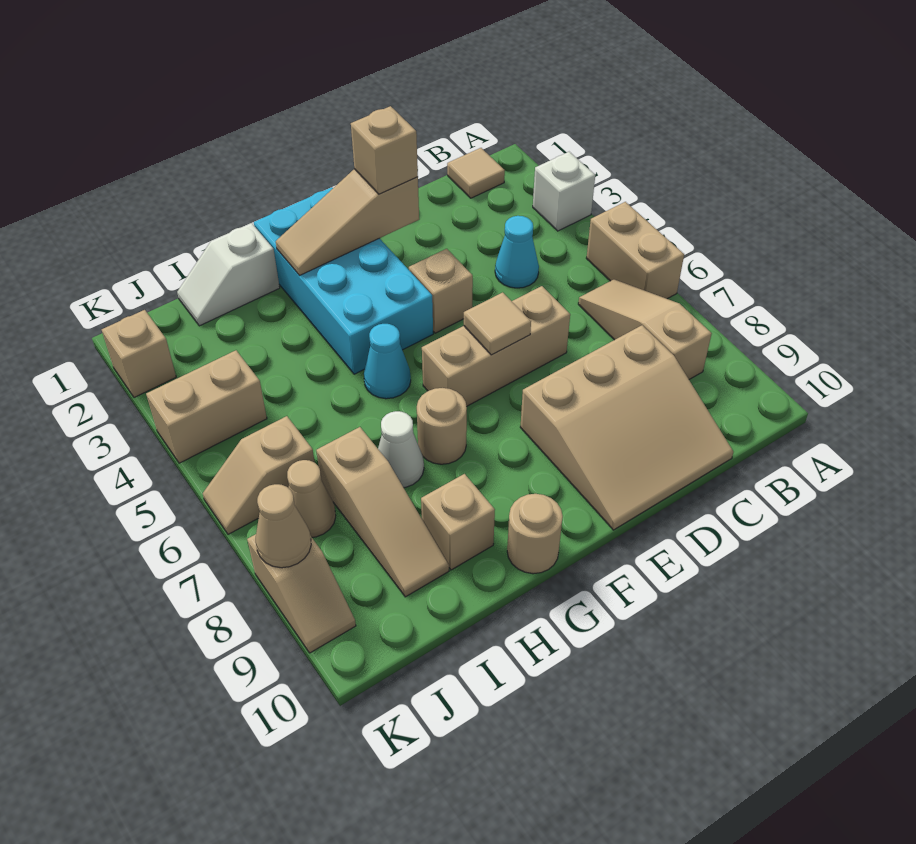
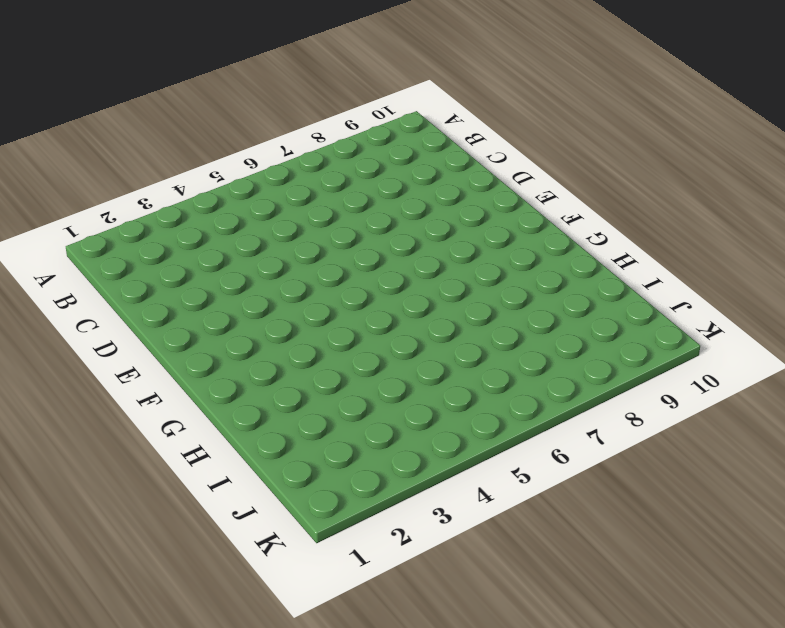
none -> white brick A3 level 1
none -> tan brick A5:A6 level 1
none -> tan tile B1 level 1

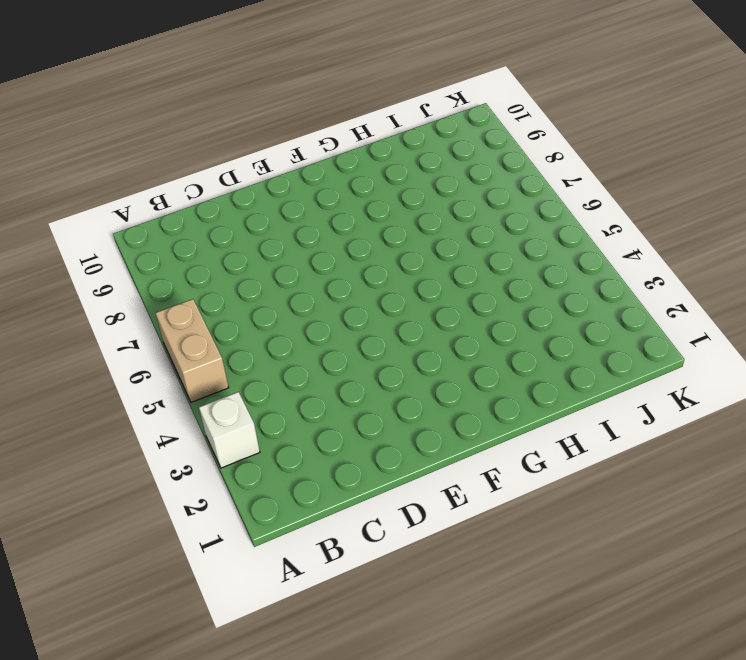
none -> tan tile B1 level 1
none -> tan slope B6:B8 level 1 top 8
none -> cyan cone C4 level 1

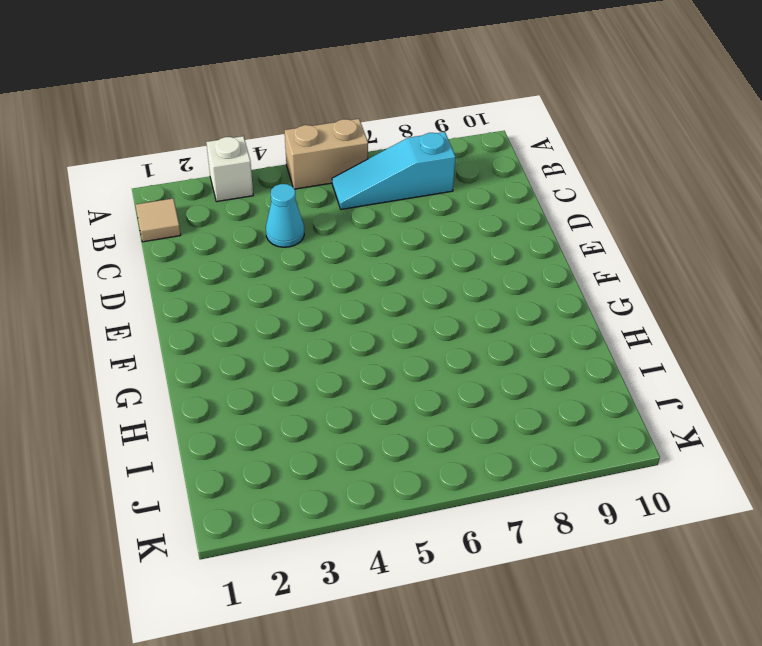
cyan slope B6:B8 level 1 top 8 -> tan slope B6:B8 level 1 top 8
none -> tan slope C8:E10 level 1 top 8
none -> tan brick D6:F6 level 1
none -> tan brick E4 level 1

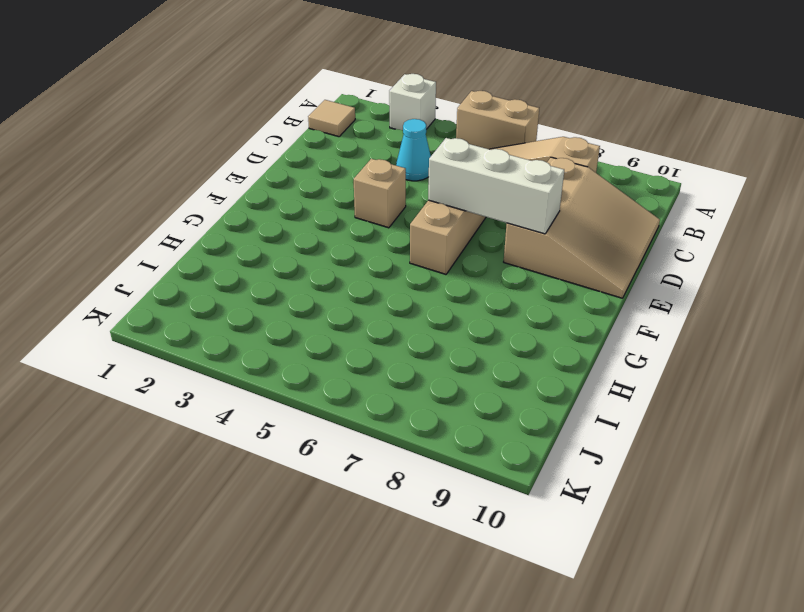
white brick E6:E8 level 2 -> tan tile E6 level 2
none -> cyan brick F1:G4 level 1
none -> cyan cone G5 level 1
none -> tan round brick G7 level 1

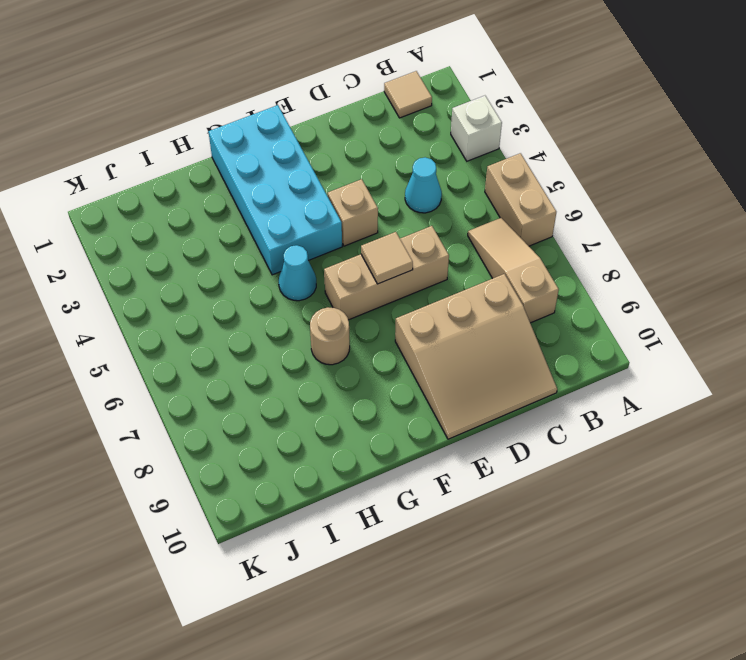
none -> tan round brick G10 level 1
none -> white slope H1:I1 level 1 top H
none -> white cone H7 level 1

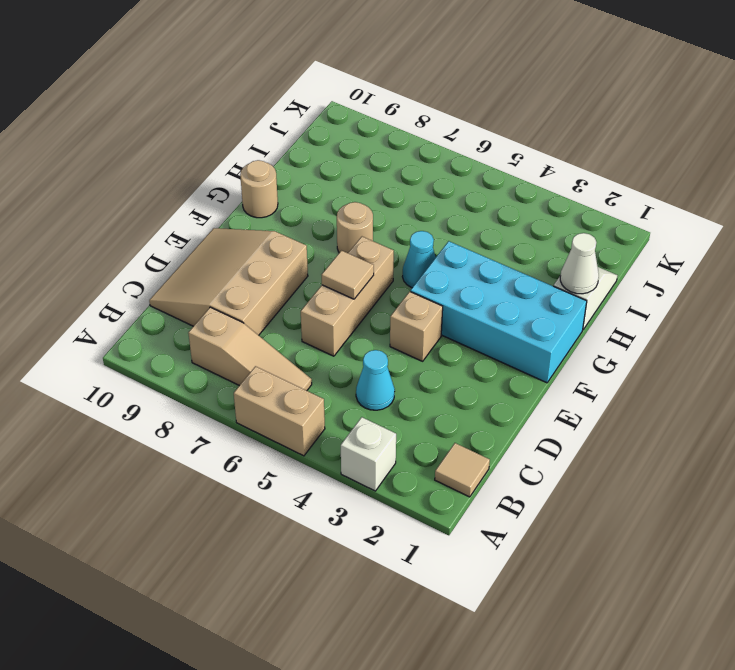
white cone H1 level 2 -> white cone H7 level 1
none -> tan brick H9 level 1
none -> tan slope I7:I9 level 1 top 7
none -> tan brick J4:K4 level 1

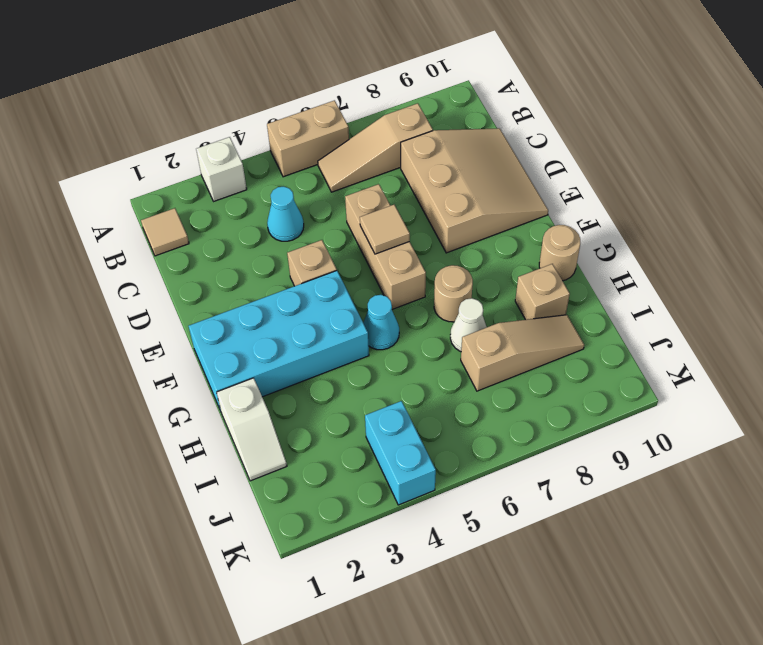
cyan brick J4:K4 level 1 -> tan brick J4:K4 level 1
none -> tan slope J6:K6 level 1 top J
none -> tan cone J7 level 1
none -> tan brick K2 level 1

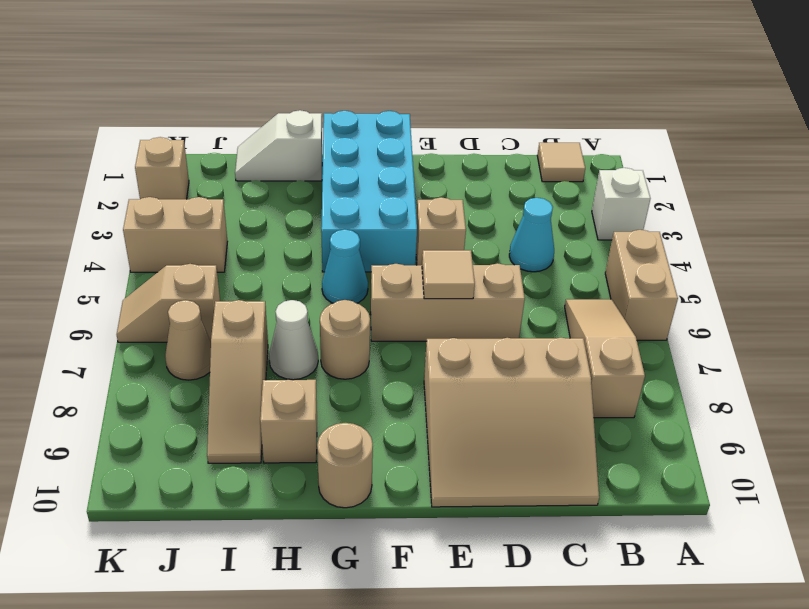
none -> tan slope K8:K9 level 1 top 8
none -> tan slope E2:G2 level 2 top E
none -> tan cone K8 level 2

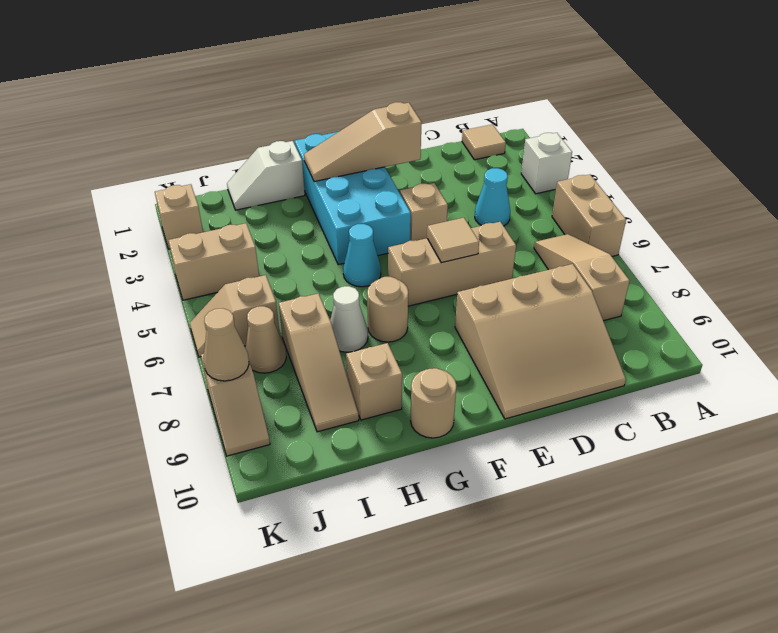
none -> tan brick E2 level 3

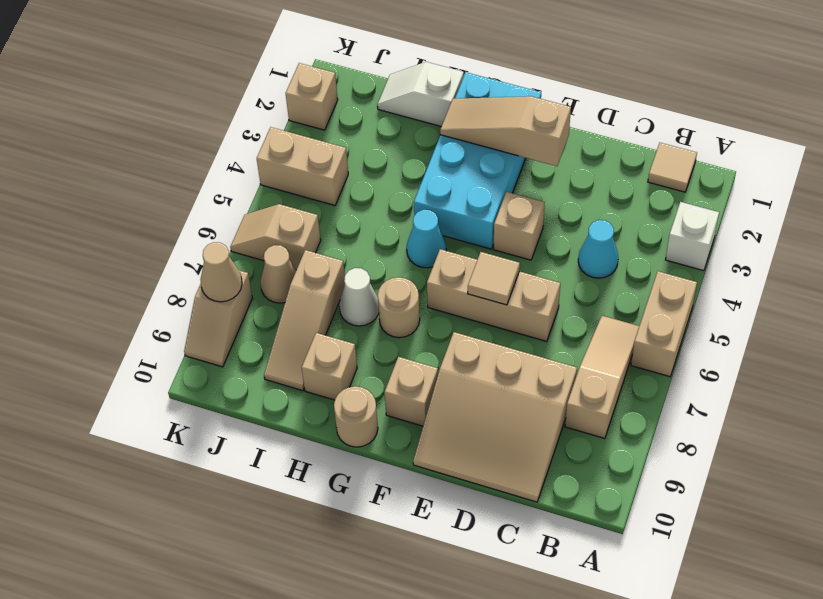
tan brick F9 level 1 -> tan brick E2 level 3

